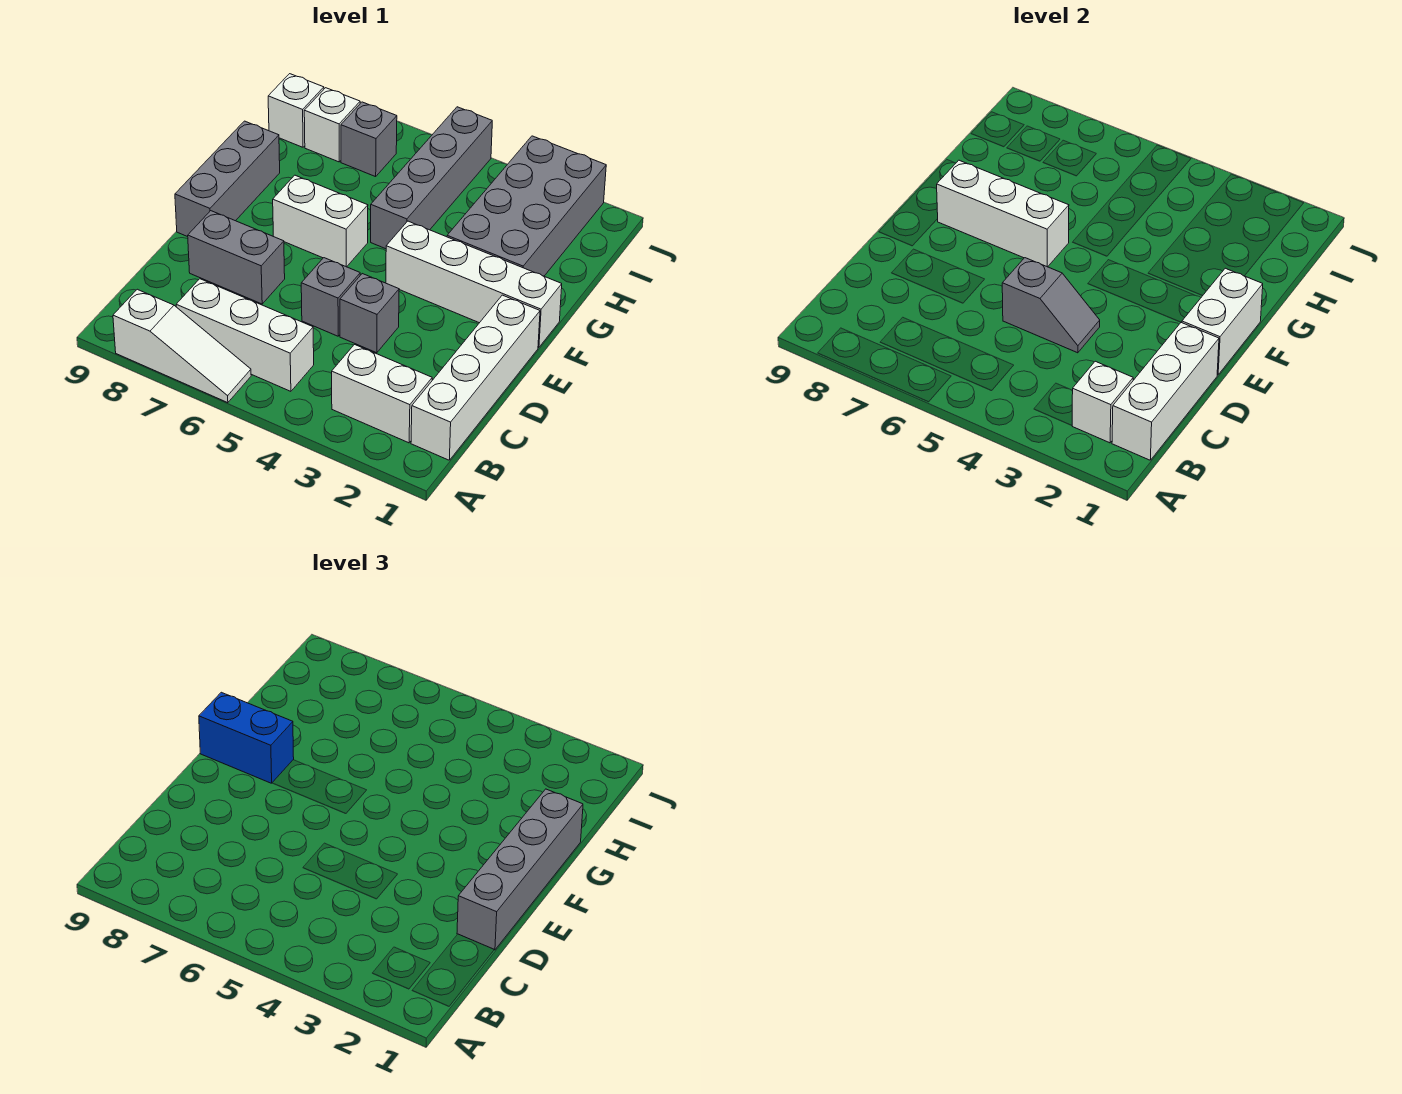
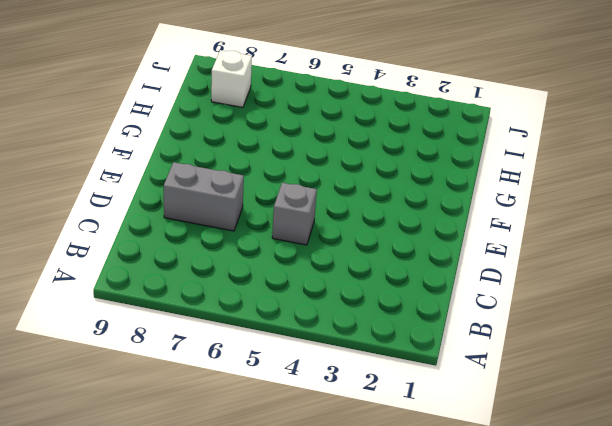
none -> white slope A6:A8 level 1 top 8
none -> white brick B1:E1 level 1
none -> white brick B2:B3 level 1

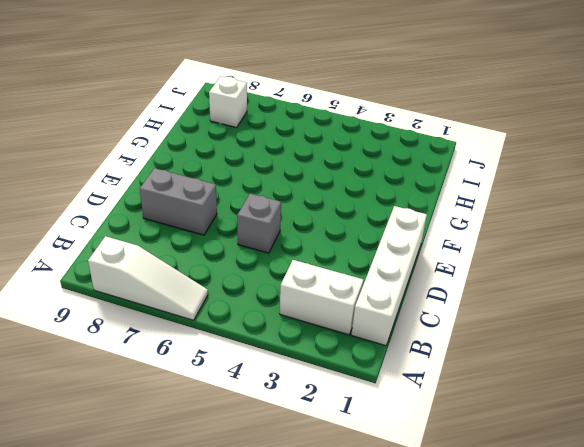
none -> white brick B5:B7 level 1
none -> grey brick D4 level 1
none -> grey brick E9:G9 level 1

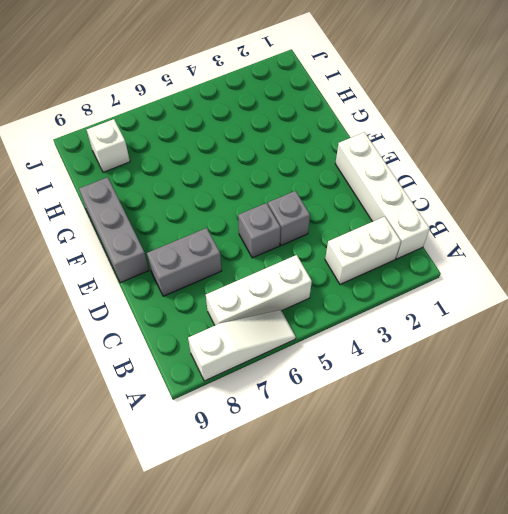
none -> white brick F1:F4 level 1
none -> white brick F6:F7 level 1
none -> grey brick G2:J3 level 1

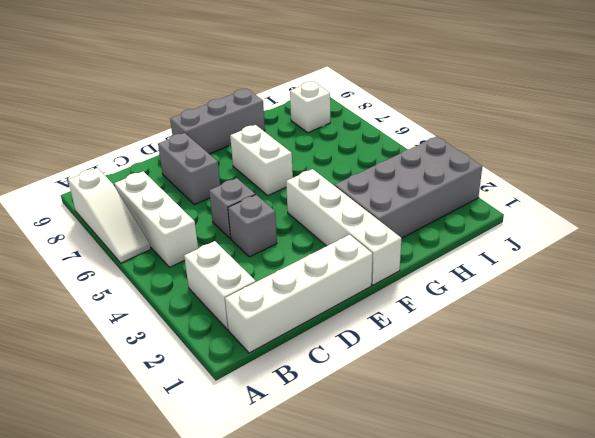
none -> grey brick G5:J5 level 1
none -> grey brick I7 level 1
none -> white brick I9 level 1

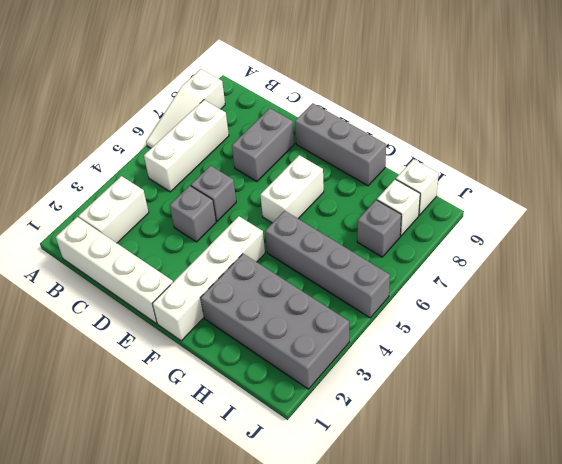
none -> white brick B1:D1 level 2
none -> white brick B2 level 2
none -> grey slope D4:D5 level 2 top 5

